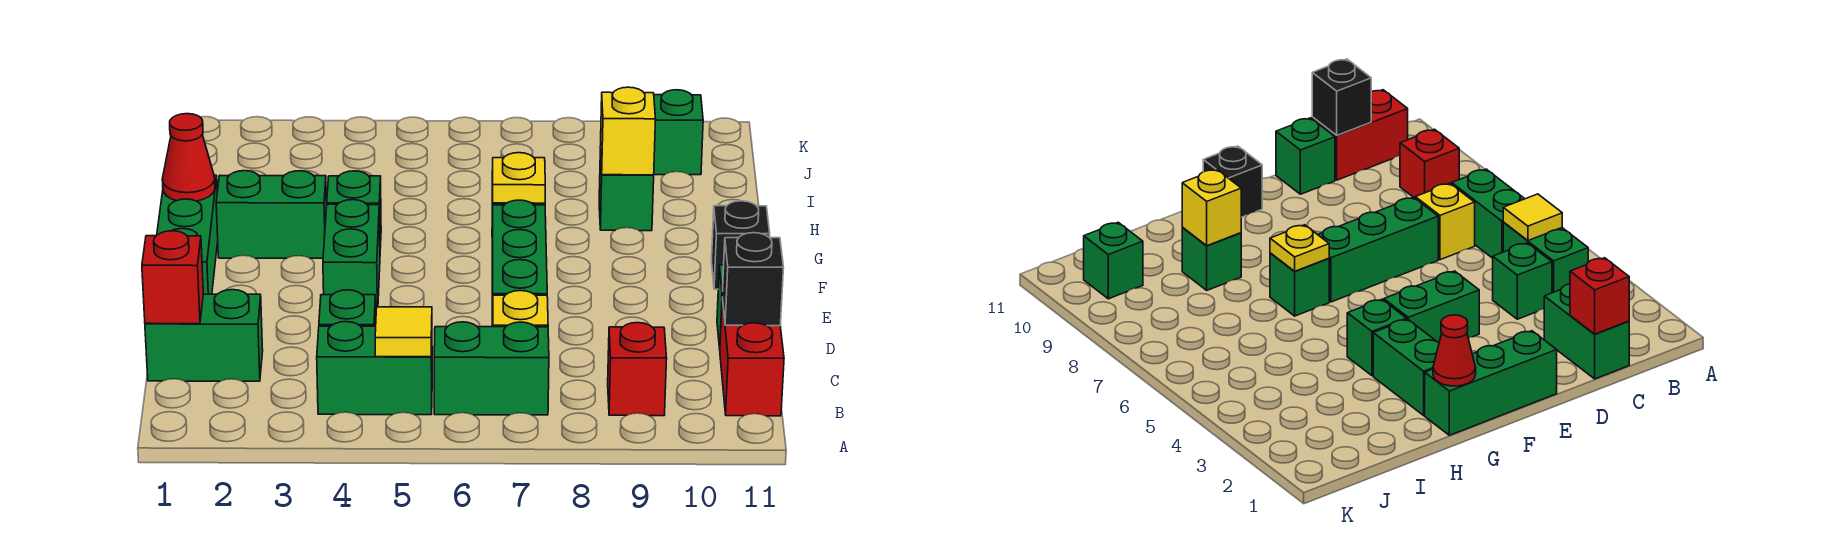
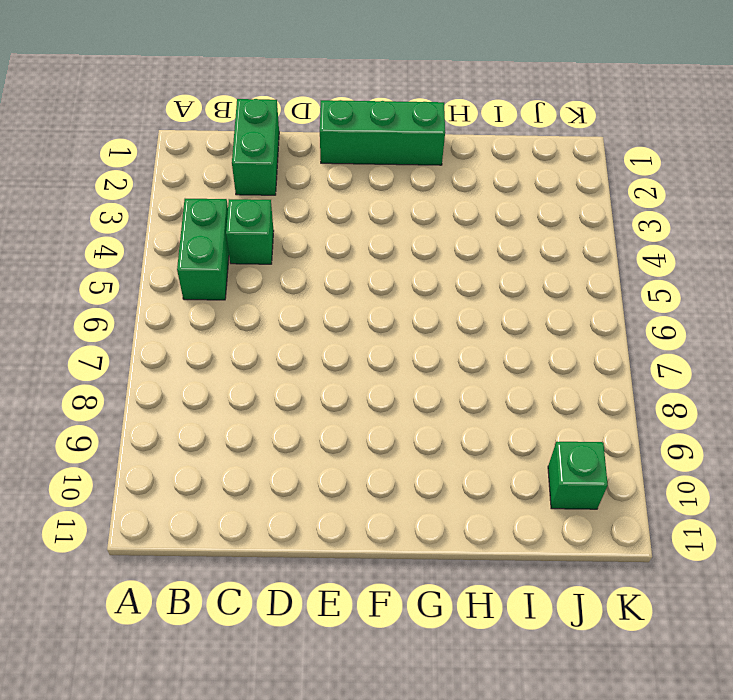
none -> green brick B6:B7 level 1
none -> red brick B9 level 1
none -> red brick B11:C11 level 1

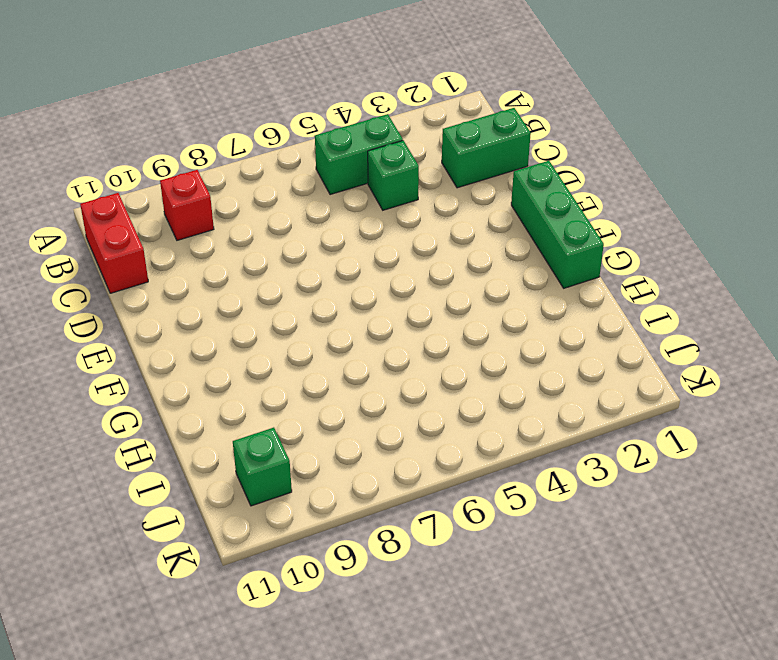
none -> green brick B6:B7 level 1
none -> yellow brick C7 level 1
none -> green brick D7:F7 level 1

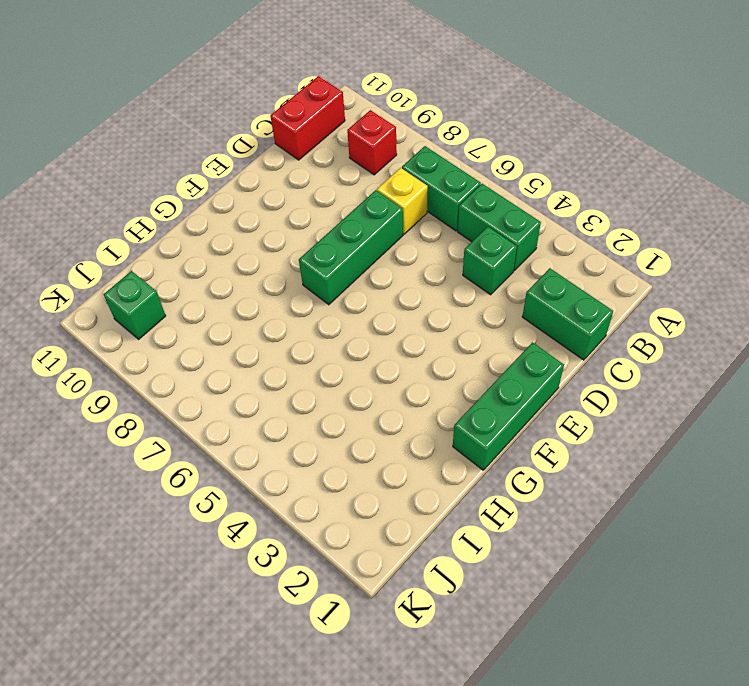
none -> green brick D11 level 1
none -> green brick E4:F4 level 1
none -> black brick F11 level 1

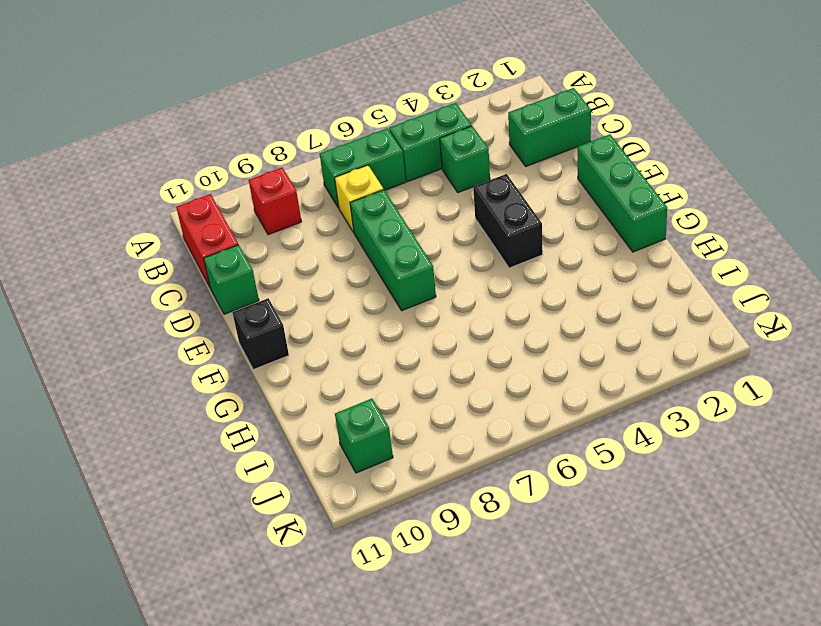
black brick E4:F4 level 1 -> green brick E4:F4 level 1
none -> green brick G2:G3 level 1
none -> green brick G4 level 1
none -> green brick G7 level 1

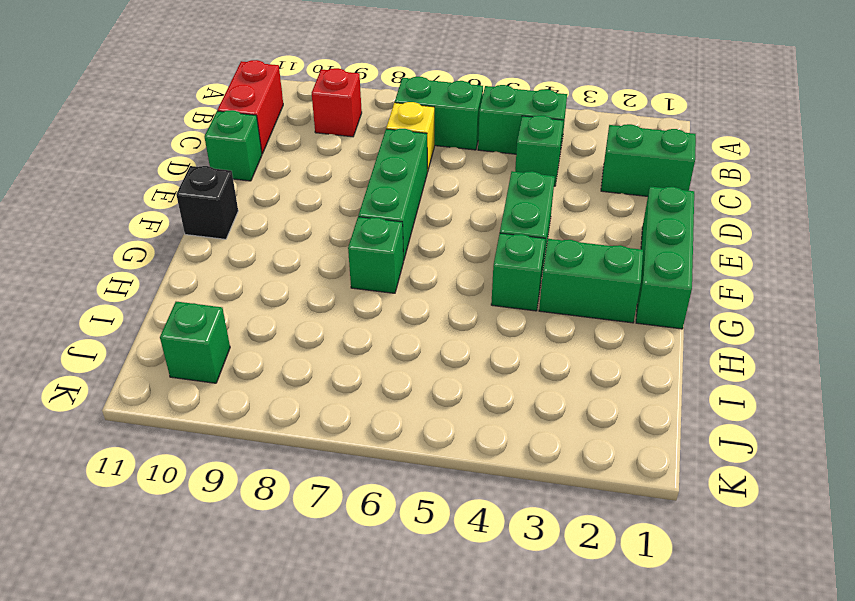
none -> green brick H9 level 1
none -> yellow tile B5 level 2
none -> red brick C1 level 2

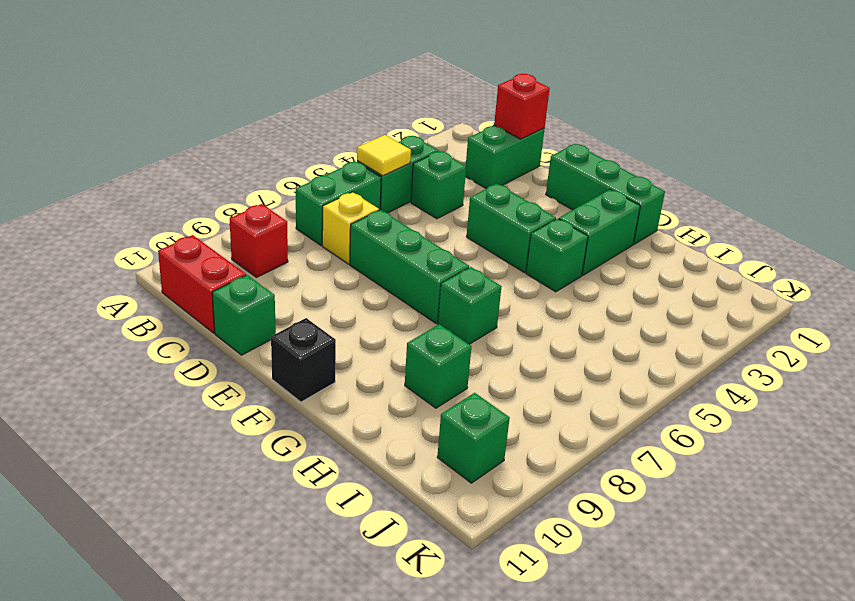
none -> black brick C11 level 2
none -> red cone G1 level 2
none -> yellow plate G7 level 2

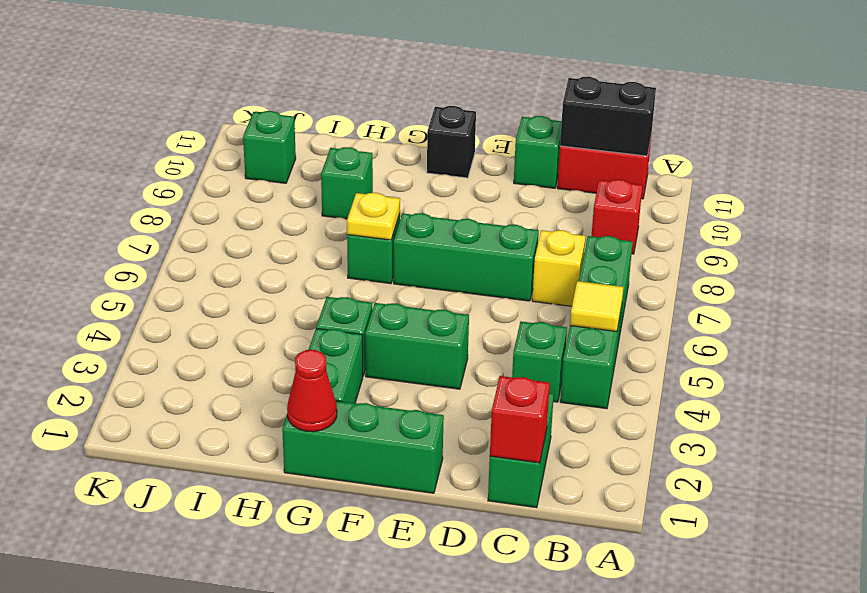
black brick B11:C11 level 2 -> black brick C11 level 2
none -> yellow brick H9 level 2

